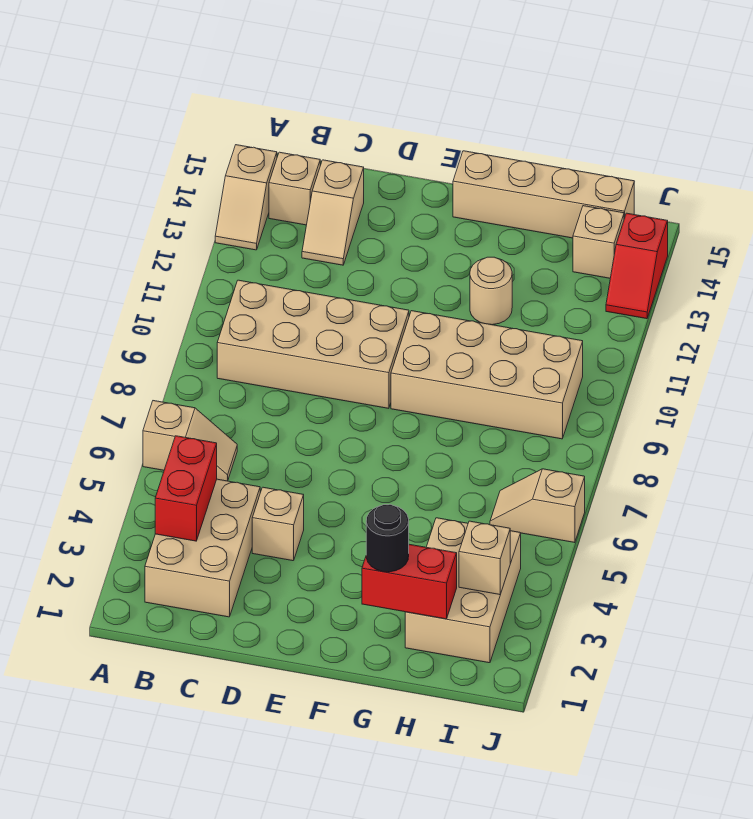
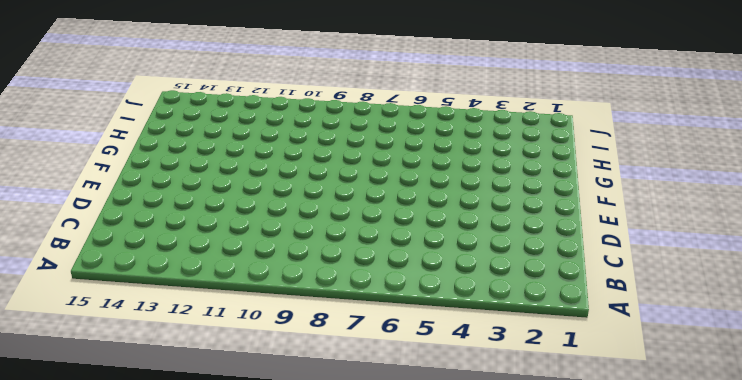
none -> tan slope A6:B6 level 1 top A
none -> tan slope A13:A14 level 1 top 14
none -> tan brick B2:C4 level 1

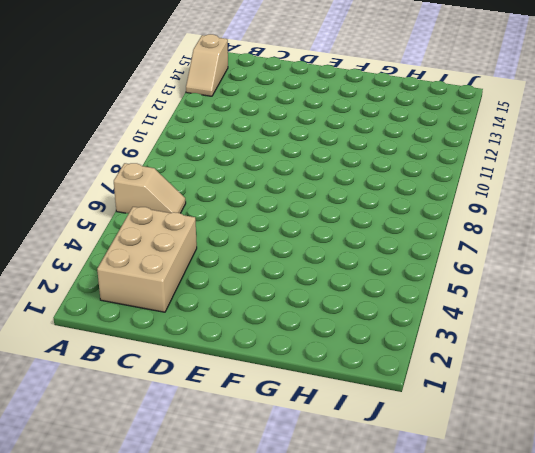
none -> tan brick B9:E10 level 1
none -> tan brick B14 level 1
none -> tan slope C13:C14 level 1 top 14

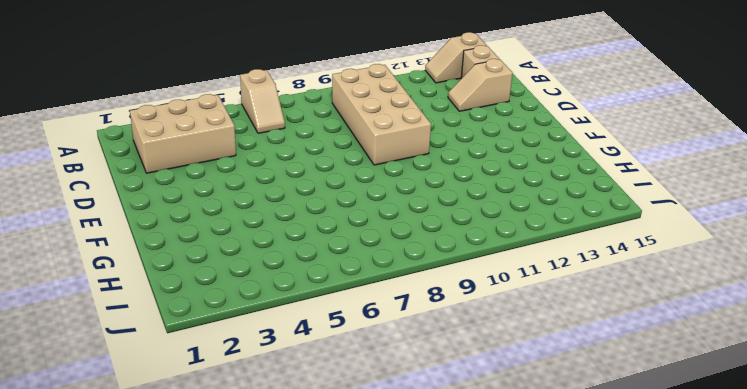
none -> tan brick D4 level 1
none -> tan brick F9:I10 level 1
none -> tan brick F15:I15 level 1

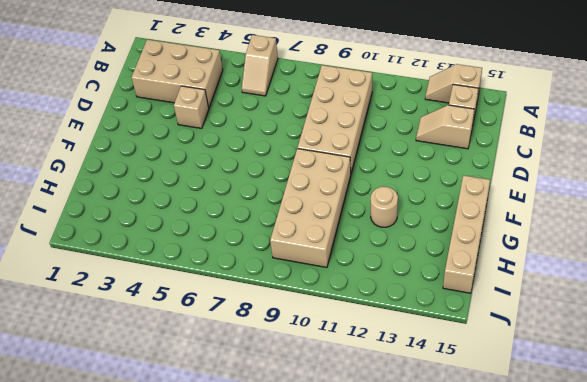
none -> tan brick H2:I4 level 1
none -> tan slope I6:J6 level 1 top J
none -> tan brick I14 level 1

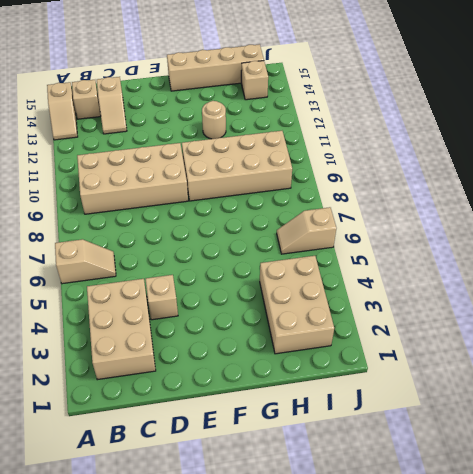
none -> red slope J13:J14 level 1 top 14
none -> red brick B3:B4 level 2
none -> red brick G2:H2 level 2

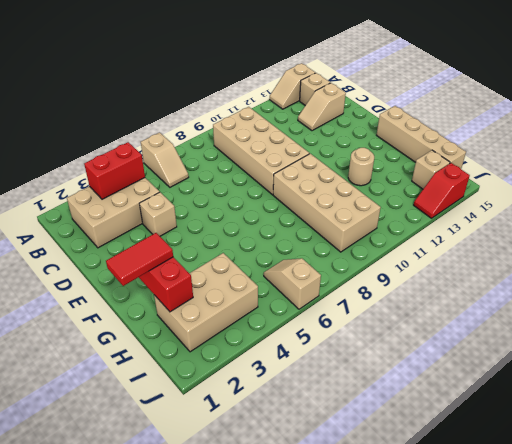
red tile G1:G2 level 3 -> black round brick G2 level 3
none -> tan brick I3 level 2

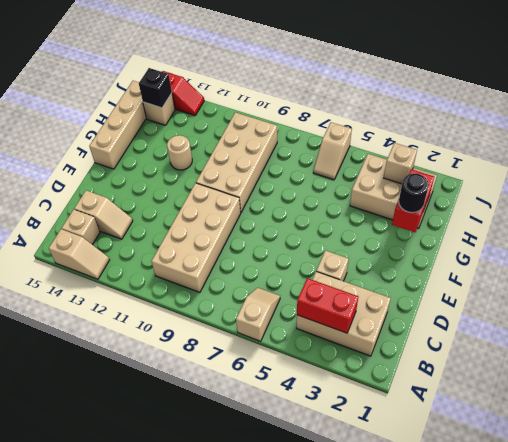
black brick I14 level 2 -> none

